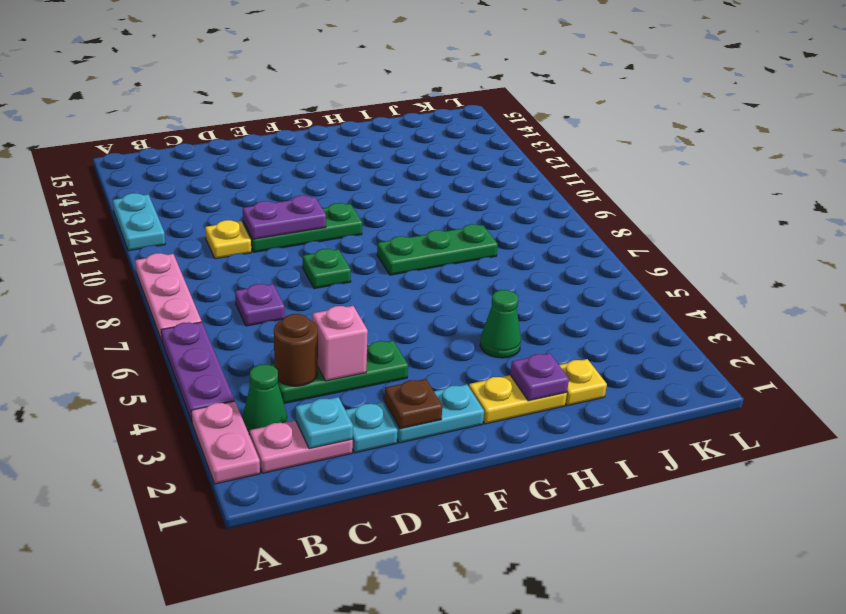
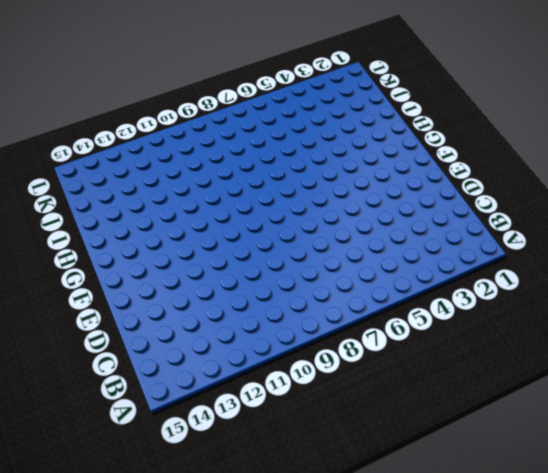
none -> pink plate A2:A3 level 1
none -> purple plate A4:A6 level 1
none -> pink plate A7:A9 level 1

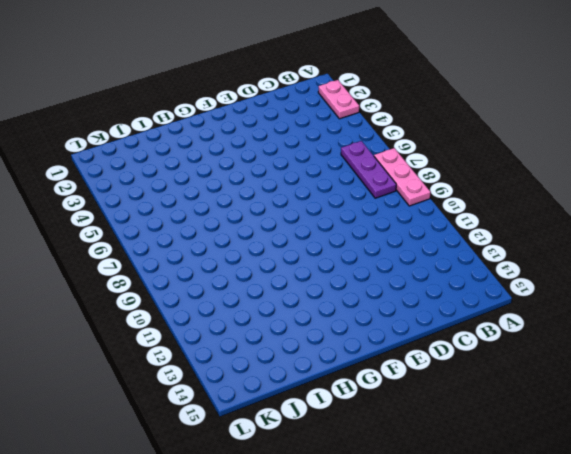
purple plate B6:B8 level 1 -> purple plate A4:A6 level 1
none -> cyan plate A11:A12 level 1
none -> pink plate B2:C2 level 1
none -> green cone B3 level 1

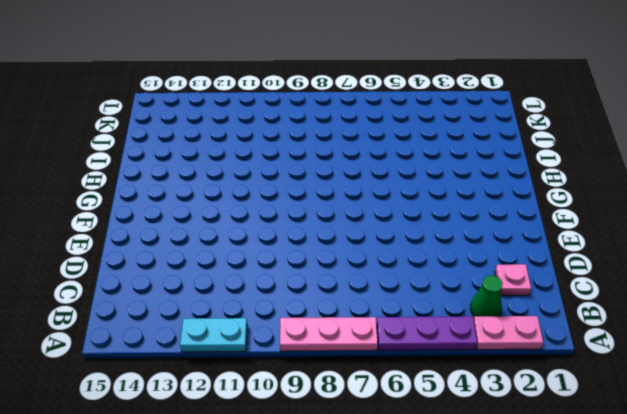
pink plate C2 level 1 -> pink plate B2:C2 level 1
none -> green plate C4:E4 level 1
none -> purple plate C7 level 1
none -> yellow plate C10 level 1

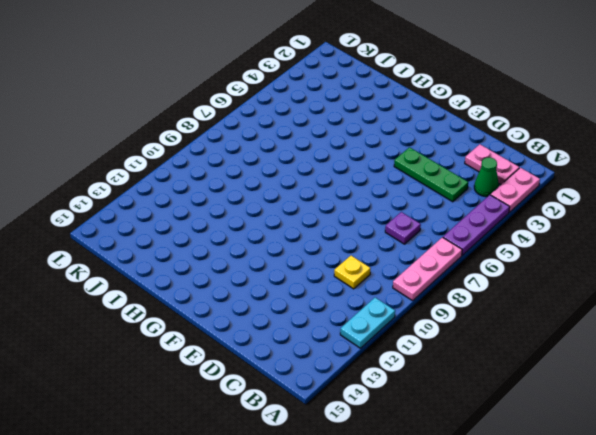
none -> cyan plate D2 level 1
none -> green plate D10:F10 level 1
none -> cyan plate E2:F2 level 1

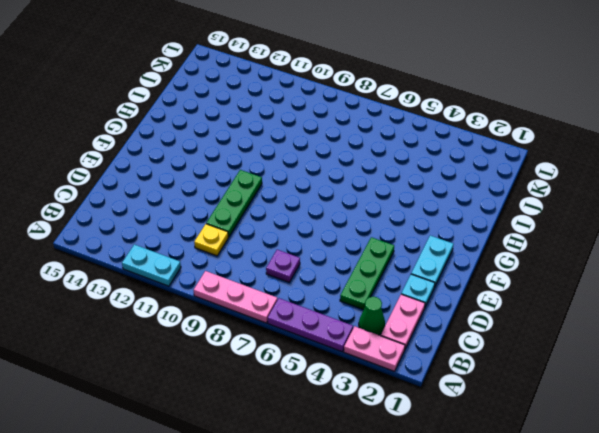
none -> green plate E8 level 1
none -> yellow plate G2:H2 level 1
none -> green plate G8:I8 level 1

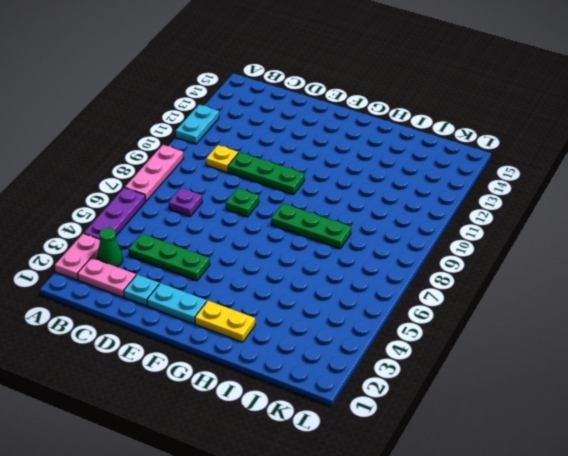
none -> green cone H4 level 1
none -> yellow plate I2 level 1
none -> cyan plate C2 level 2

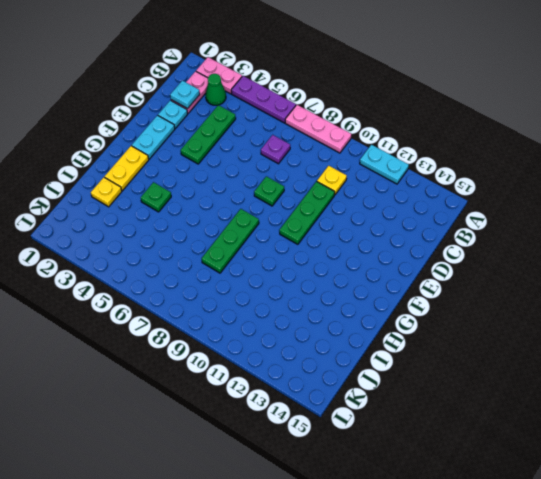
green plate H4 level 1 -> green cone H4 level 1
none -> brown round brick C4 level 2
none -> pink brick D4 level 2
none -> purple plate D10:E10 level 2

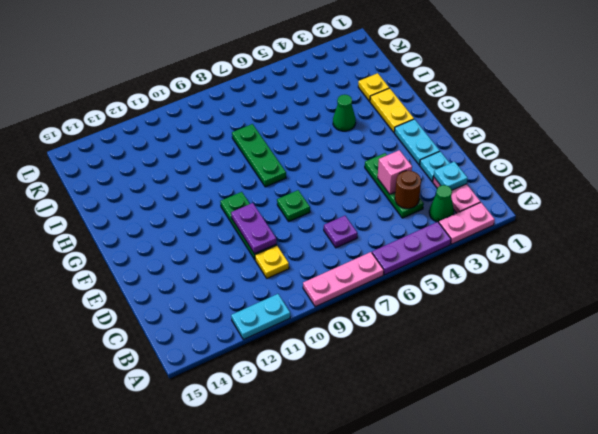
none -> brown plate E2 level 2
none -> purple plate H2 level 2

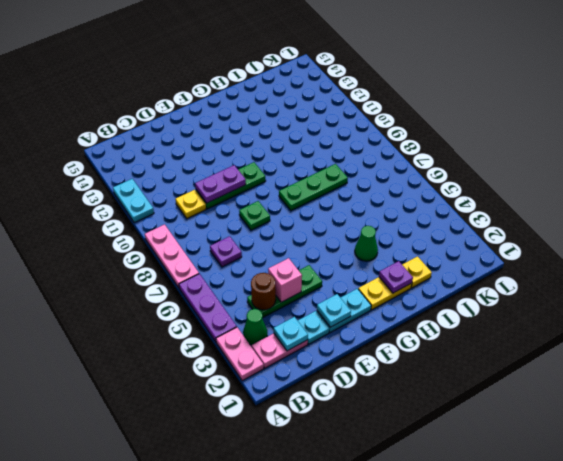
cyan plate E2 level 2 -> brown plate E2 level 2

